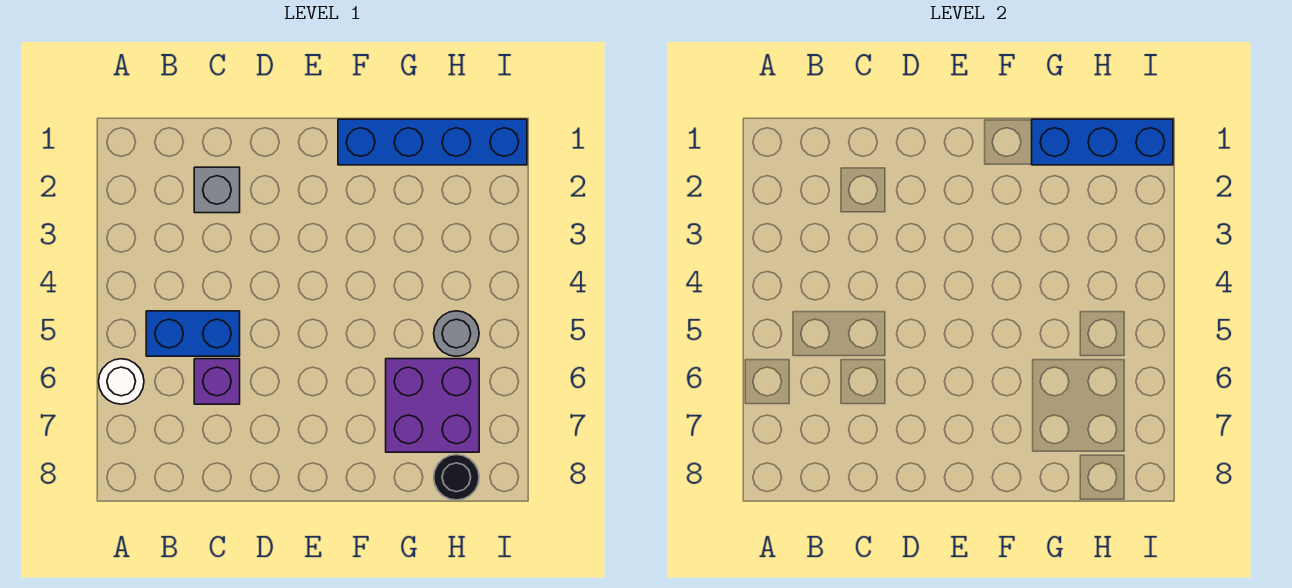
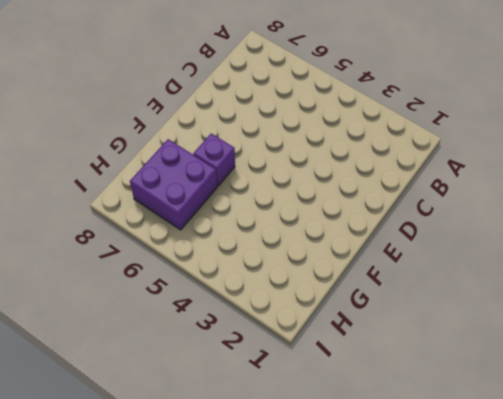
purple brick F6 level 1 -> purple brick C6 level 1
none -> white round brick A6 level 1
none -> blue brick B5:C5 level 1

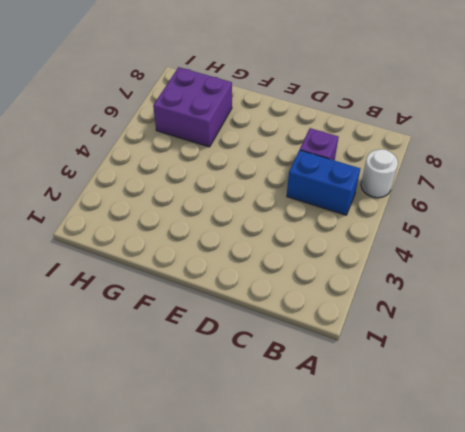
none -> grey brick C2 level 1
none -> blue brick F1:I1 level 1

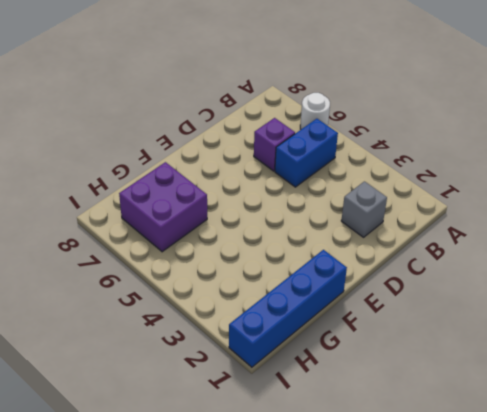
none -> grey round brick H5 level 1
none -> black round brick H8 level 1

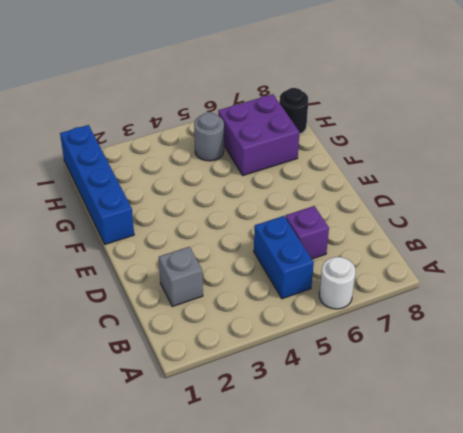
none -> blue brick G1:I1 level 2

